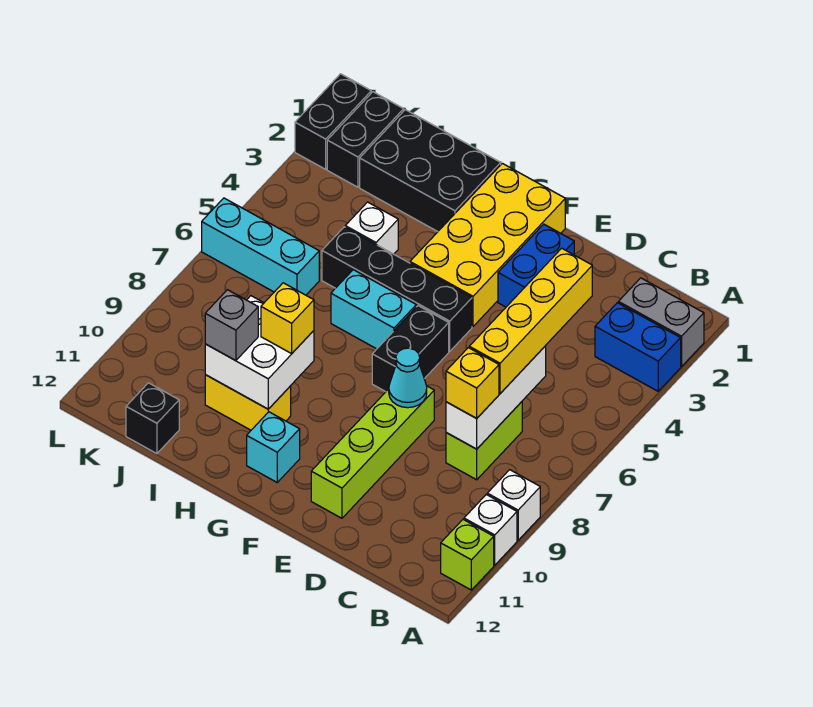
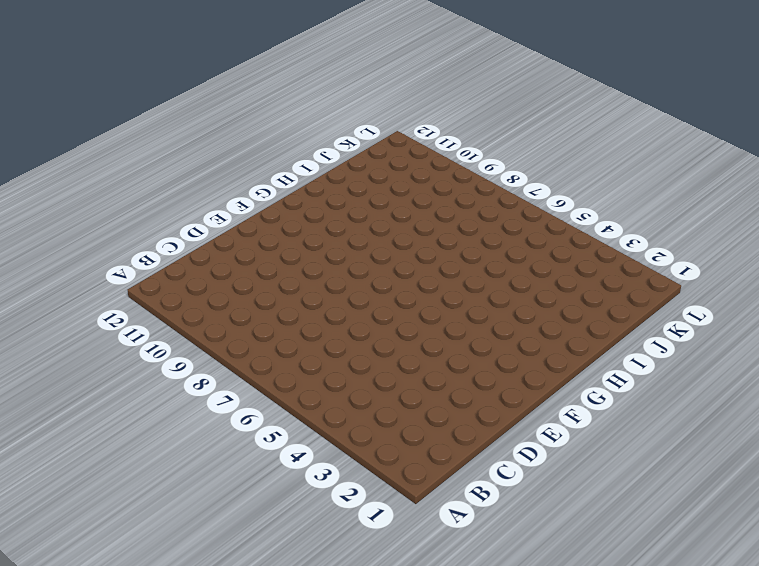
none -> grey brick A2:B2 level 1
none -> blue brick A3:B3 level 1
none -> white brick A9 level 1

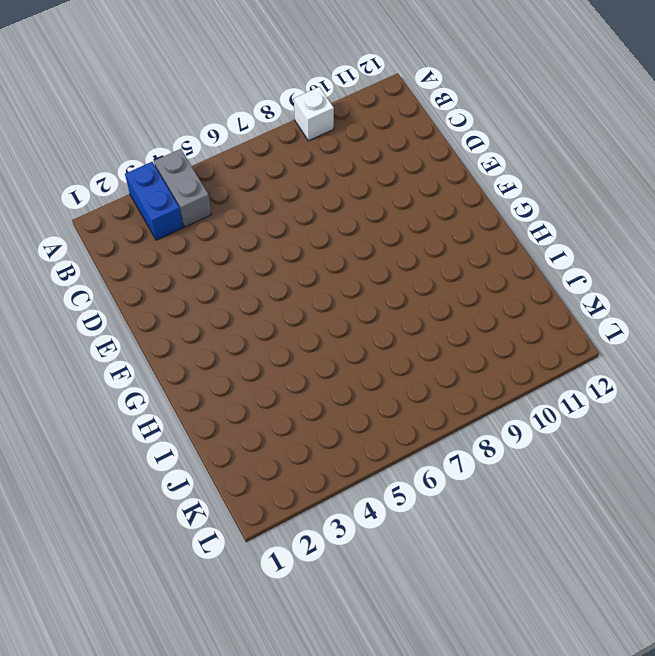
grey brick A4:B4 level 1 -> grey brick A2:B2 level 1
none -> white brick A10 level 1
none -> lime brick A11 level 1
none -> lime brick C7:C8 level 1

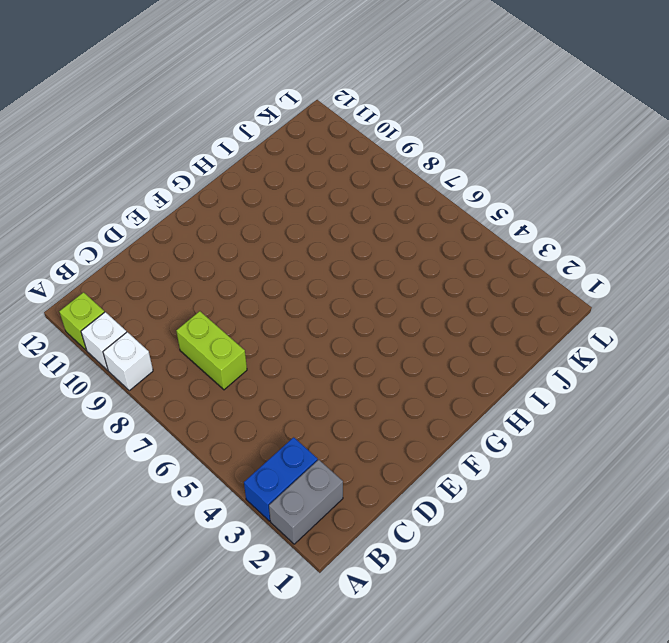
none -> blue brick E2:E3 level 1
none -> lime brick E8:E11 level 1
none -> yellow brick F1:G4 level 1

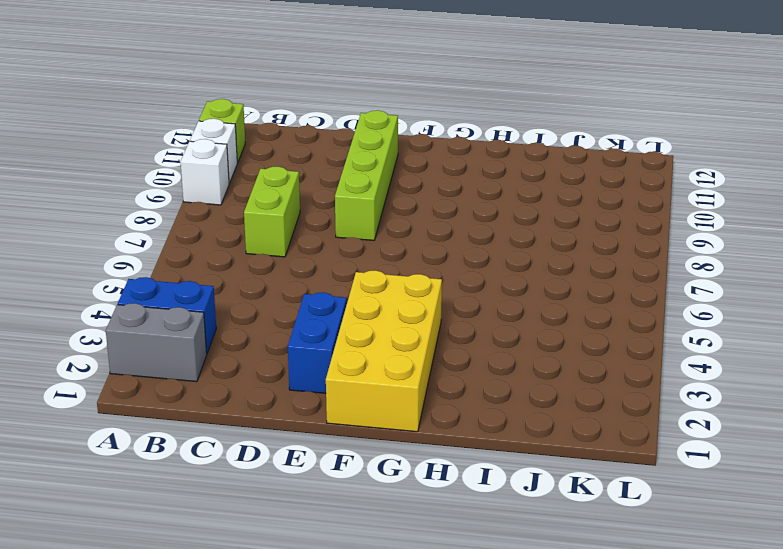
none -> black brick F5:I5 level 1
none -> black brick F6:F7 level 1
none -> cyan brick G6:H6 level 1

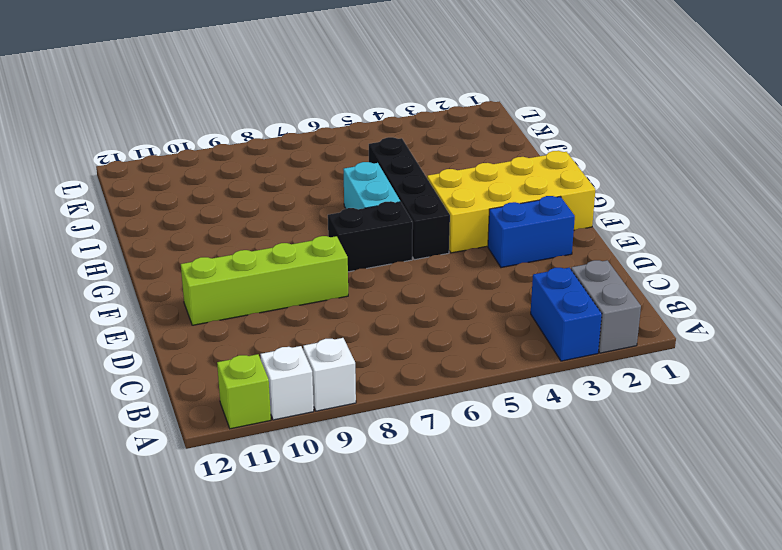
none -> lime brick C7:C8 level 1
none -> cyan brick G11 level 1
none -> black brick H1:J2 level 1

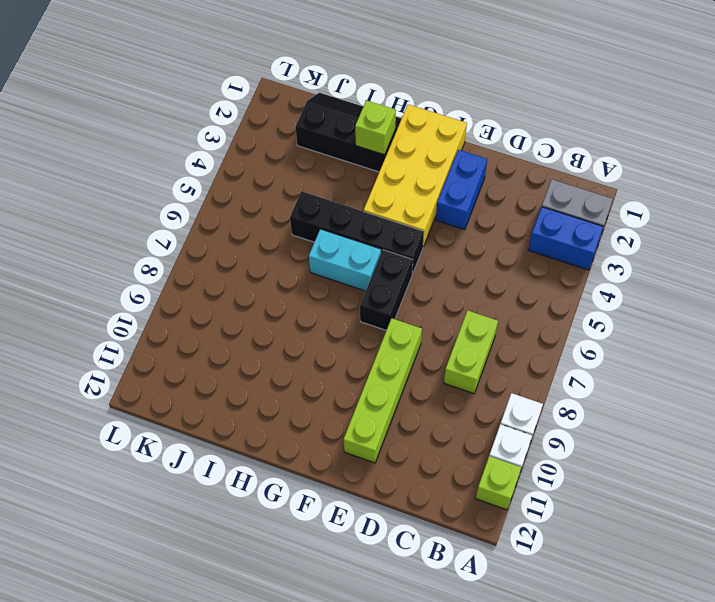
black slope H1:J2 level 1 top 2 -> black brick H1:J2 level 1
lime brick H2 level 2 -> none
none -> cyan brick G11 level 1
none -> yellow brick H10:I10 level 1
none -> white brick I4 level 1

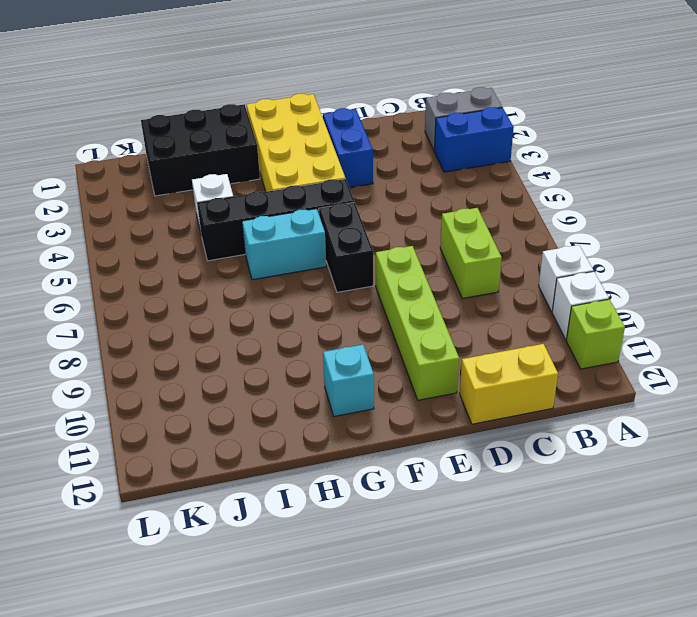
yellow brick C12:D12 level 1 -> yellow brick H10:I10 level 1
none -> cyan brick J6:L6 level 1
none -> black brick J12 level 1
none -> black brick K1:K2 level 1

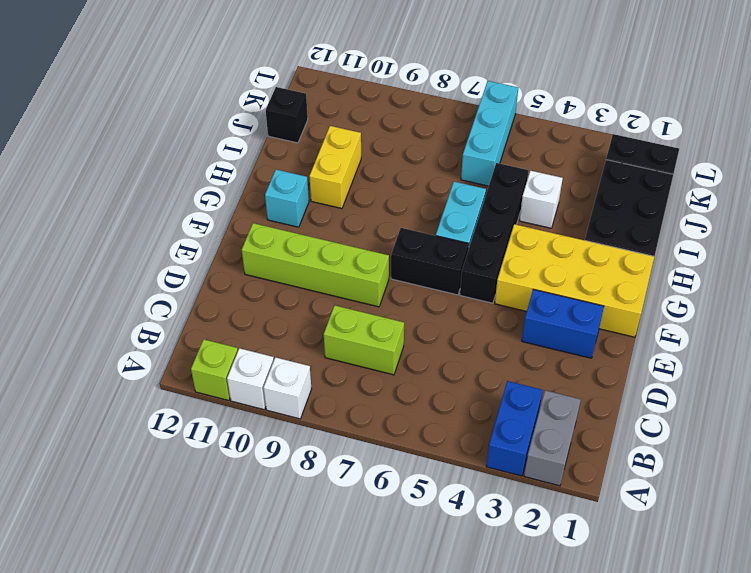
none -> black brick L1:L2 level 1
none -> white brick C6:C8 level 2
none -> cyan cone E8 level 2

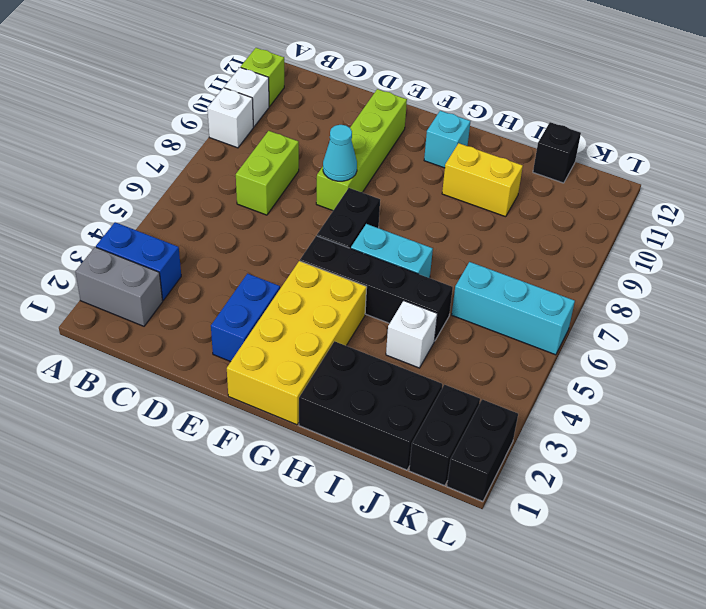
none -> white brick C6:C8 level 2
none -> white brick H9:I10 level 2
none -> yellow brick C4:C7 level 3

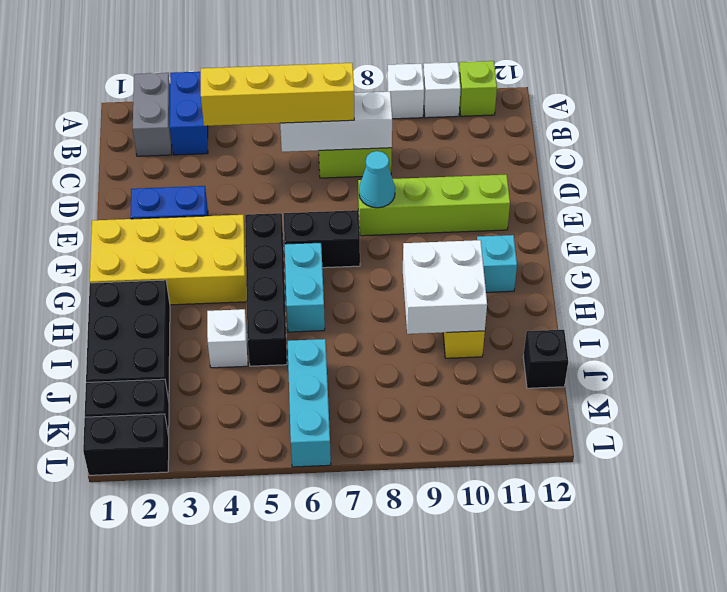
none -> yellow brick C8 level 3
none -> yellow brick H9 level 3
none -> grey brick I10 level 3

